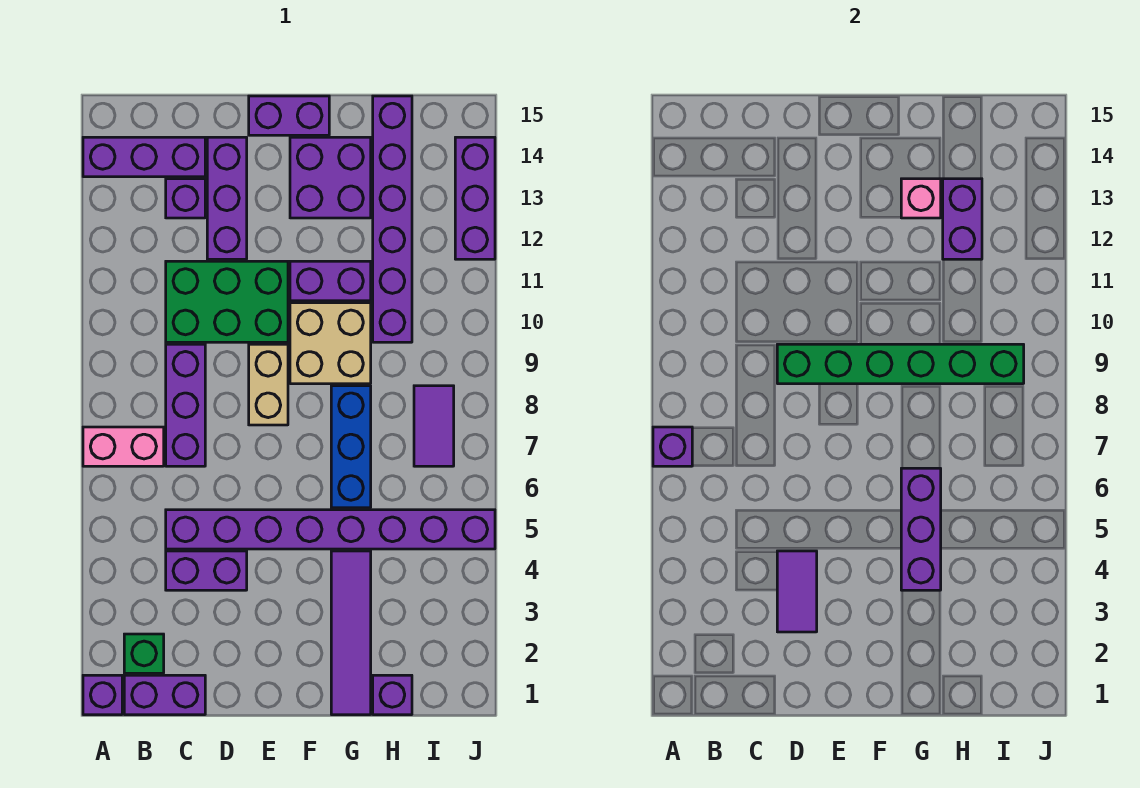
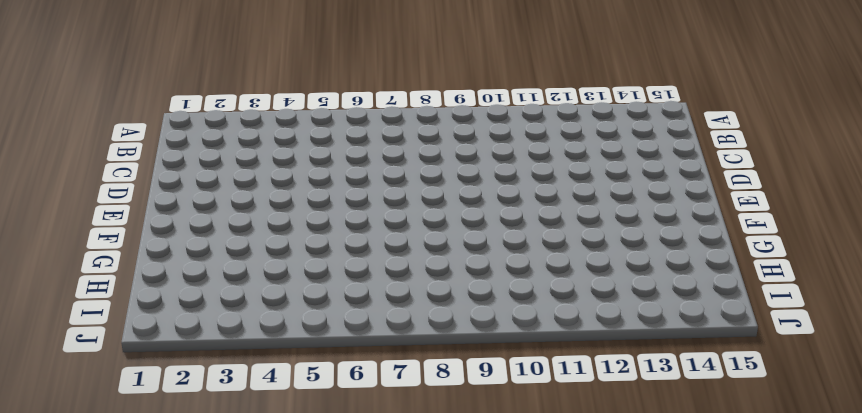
none -> purple brick A1 level 1
none -> pink brick A7:B7 level 1
none -> purple brick A14:C14 level 1

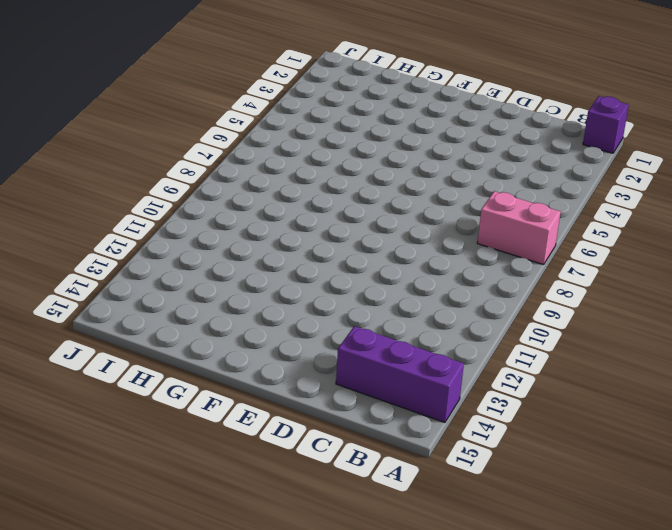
none -> purple brick B1:C1 level 1
none -> green brick B2 level 1
none -> purple brick C4:D4 level 1

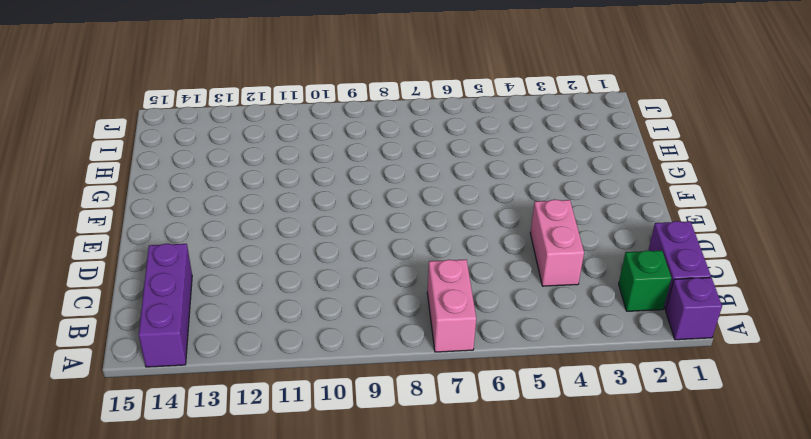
pink brick C4:D4 level 1 -> purple brick C4:D4 level 1
none -> purple brick C5:J5 level 1
none -> purple brick C7:C9 level 1
none -> green brick C10:E11 level 1

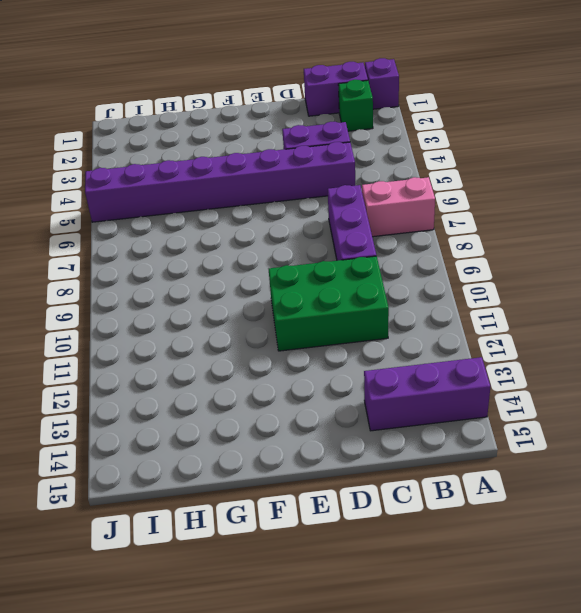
none -> purple brick C13 level 1
none -> purple brick D12:D14 level 1
none -> tan brick E8:E9 level 1

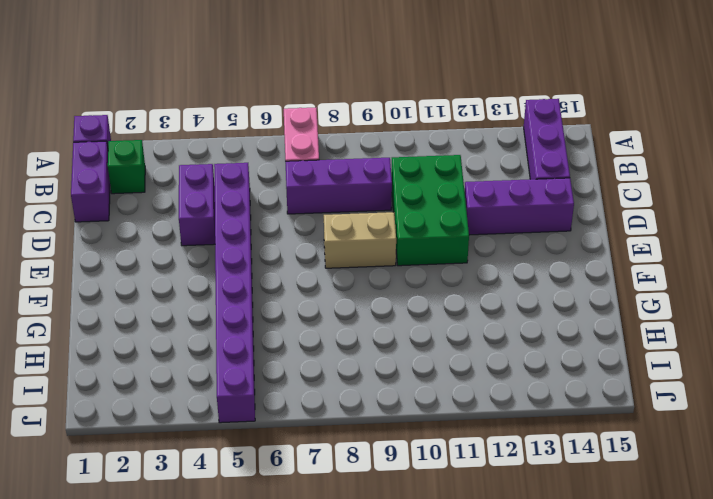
none -> purple brick C13 level 1
none -> purple brick E15:F15 level 1
none -> tan brick F9:G10 level 1

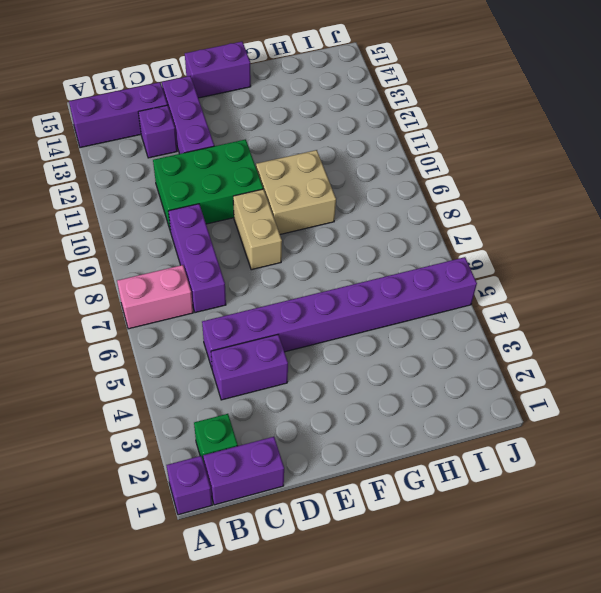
none -> purple brick F11:G11 level 1
none -> purple brick F13:G14 level 1
none -> purple tile G1:G4 level 1

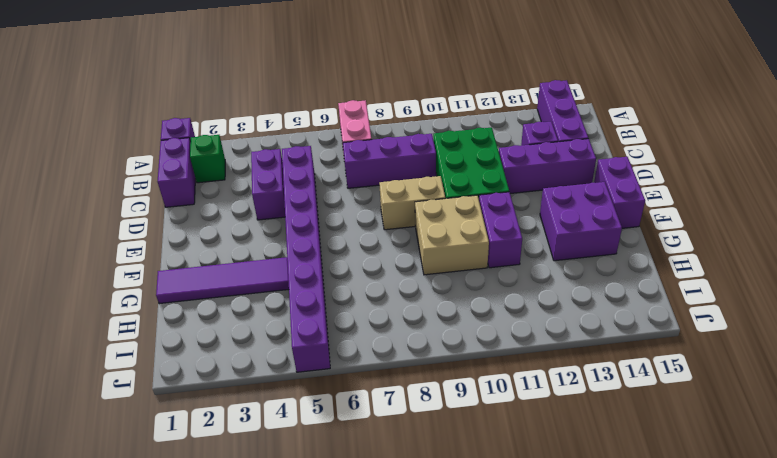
none -> blue brick G6:G8 level 1
none -> purple brick H1 level 1
none -> purple brick H10:H15 level 1

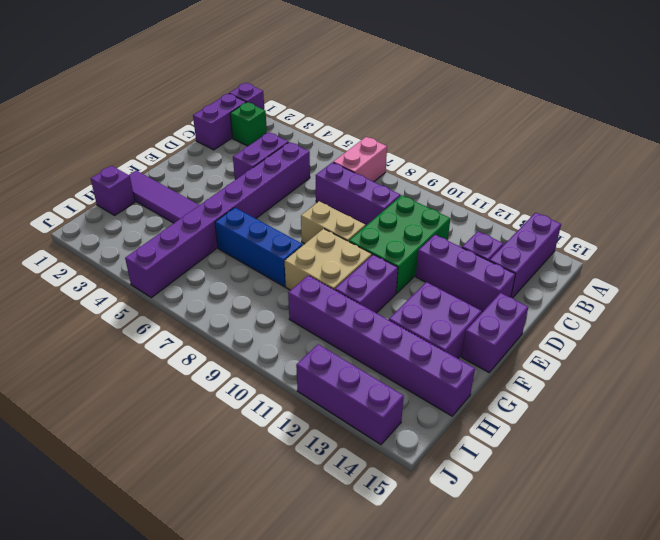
none -> purple tile I7:I8 level 1
none -> purple brick A7 level 2
none -> purple tile D3:D4 level 2

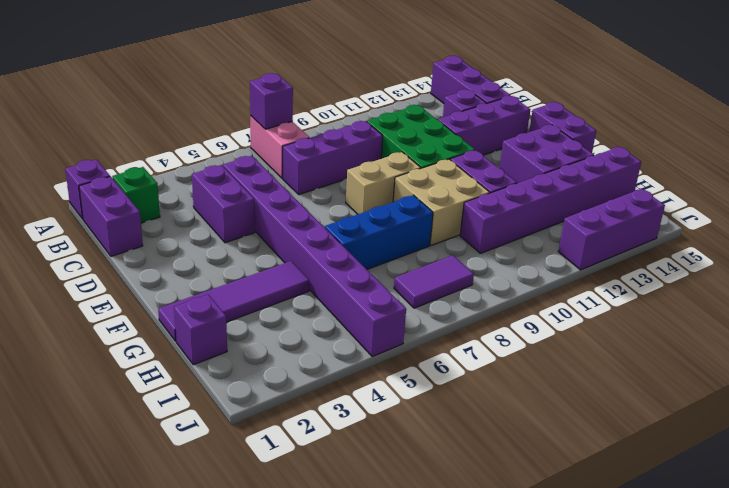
none -> purple tile D3:D4 level 2
none -> green brick D9:I9 level 2
none -> purple brick G4:G6 level 2

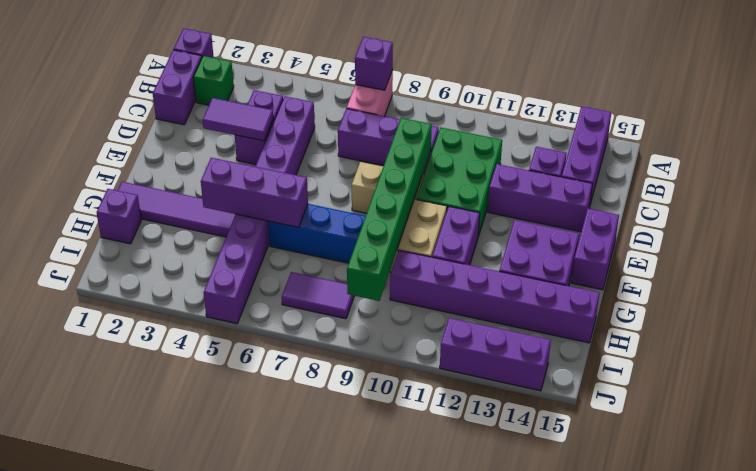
none -> pink brick G13 level 2
none -> purple brick H12:H13 level 2

